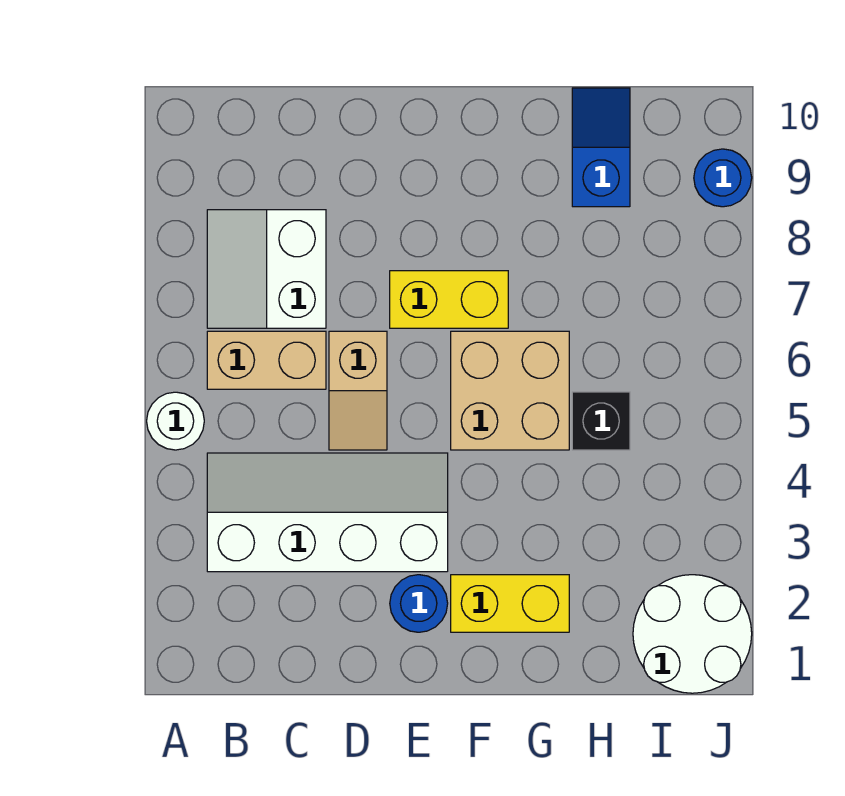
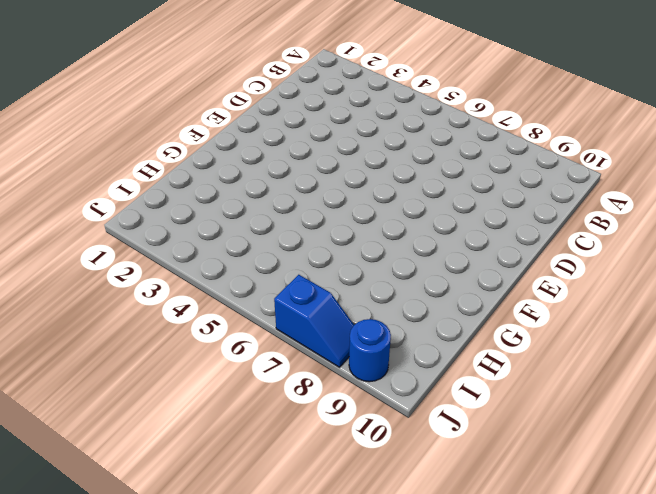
blue slope J7:J8 level 1 top 7 -> blue slope H9:H10 level 1 top 9
none -> white round brick A5 level 1
none -> white slope B3:E4 level 1 top 3
none -> tan brick B6:C6 level 1

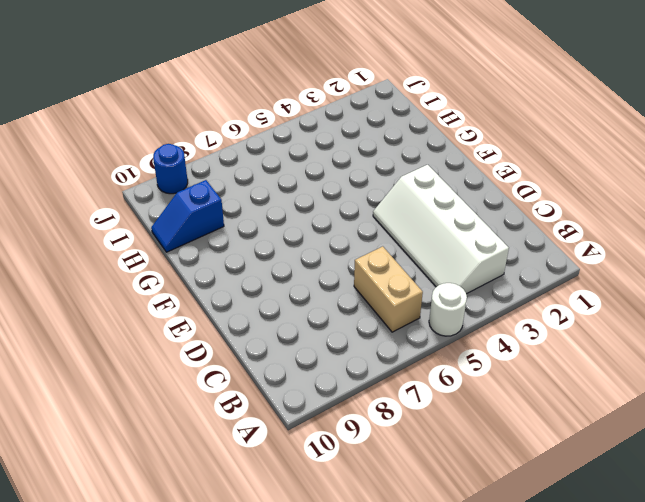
none -> white slope B7:C8 level 1 top C
none -> tan slope D5:D6 level 1 top 6
none -> blue round brick E2 level 1

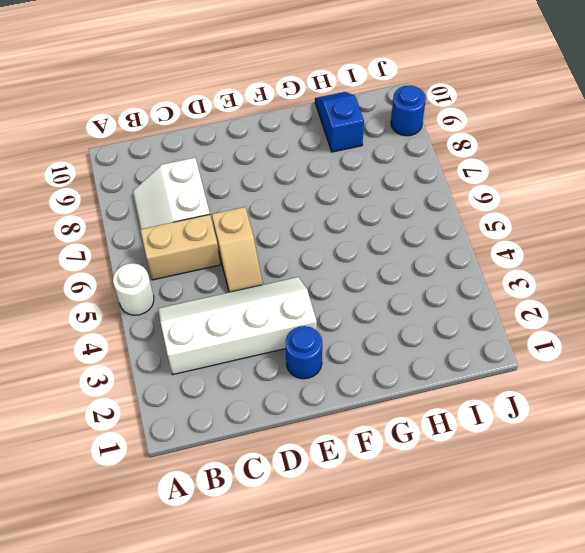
none -> yellow brick E7:F7 level 1
none -> yellow brick F2:G2 level 1
none -> tan brick F5:G6 level 1

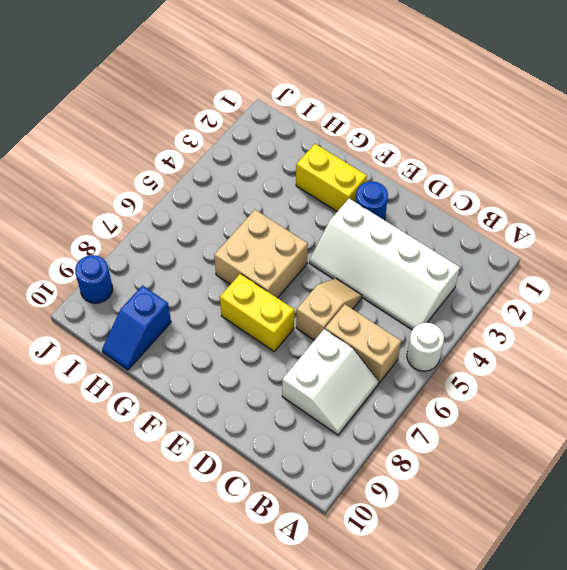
none -> black brick H5 level 1
none -> white round brick I1:J2 level 1

